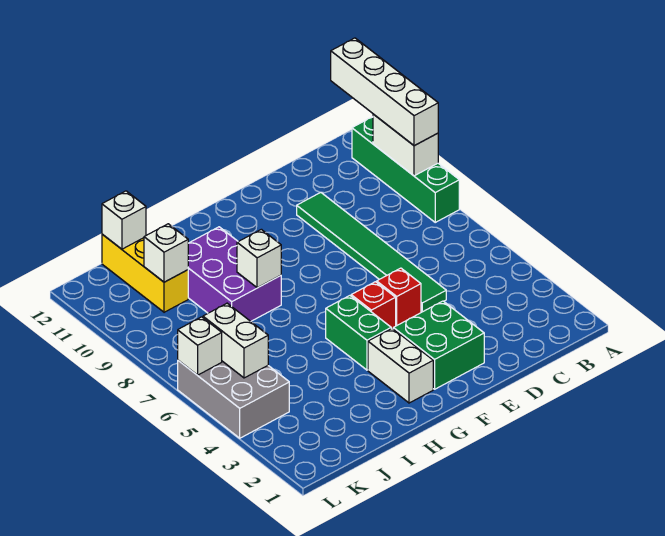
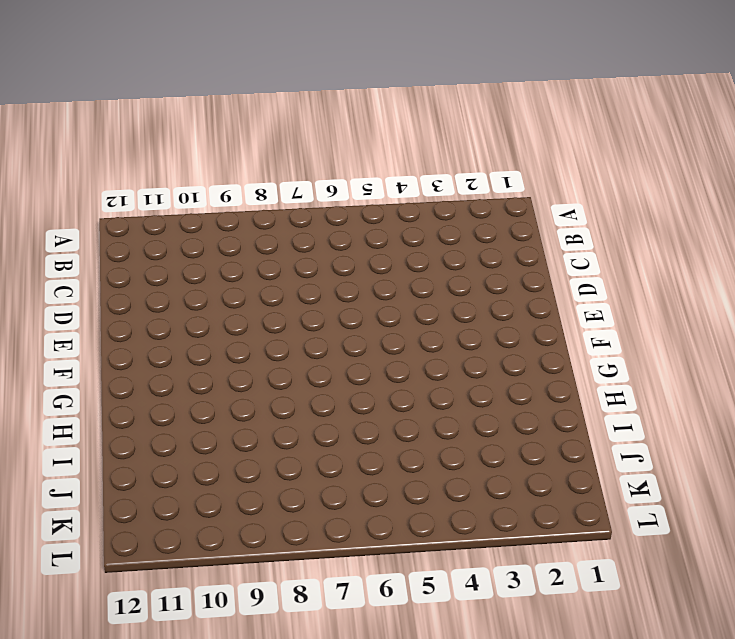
none -> green brick A8:A11 level 1
none -> green tile D5:D10 level 1
none -> green brick E2:F3 level 1

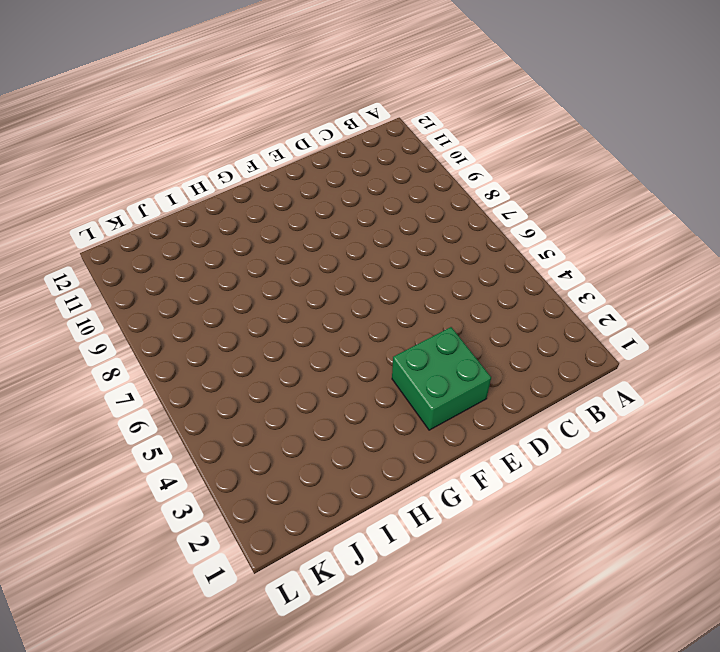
none -> green brick A8:A11 level 1
none -> green tile D5:D10 level 1
none -> red brick E5 level 1

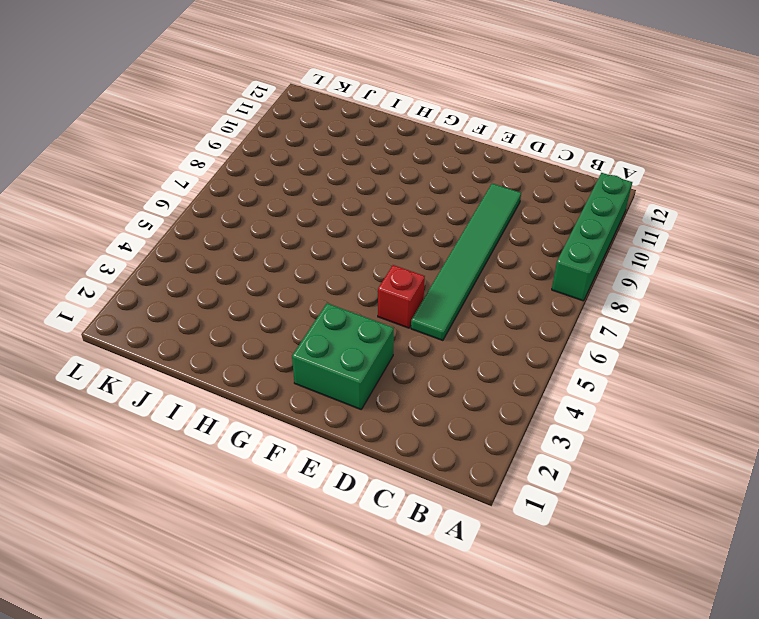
none -> red brick F5 level 1
none -> white brick G2:G3 level 1
none -> green brick G4:G5 level 1

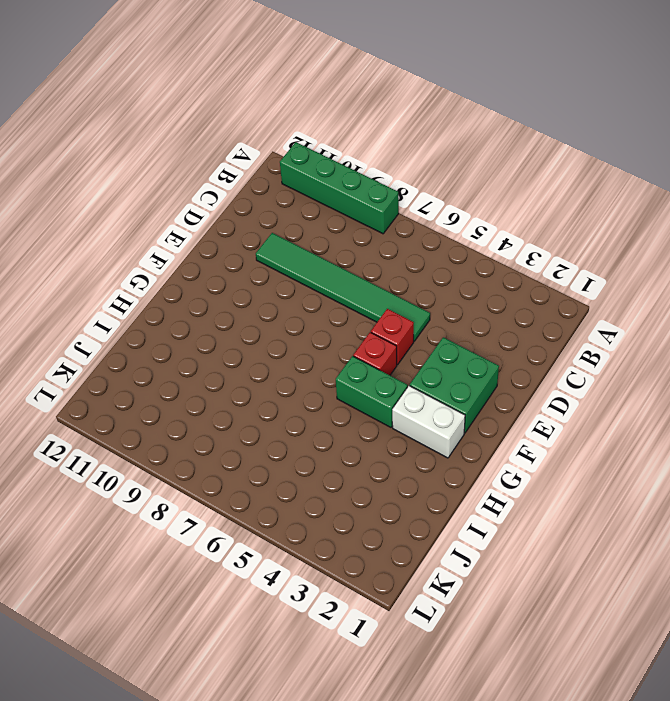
none -> purple brick H8:I10 level 1
none -> yellow brick J10:J12 level 1
none -> grey brick K4:L6 level 1

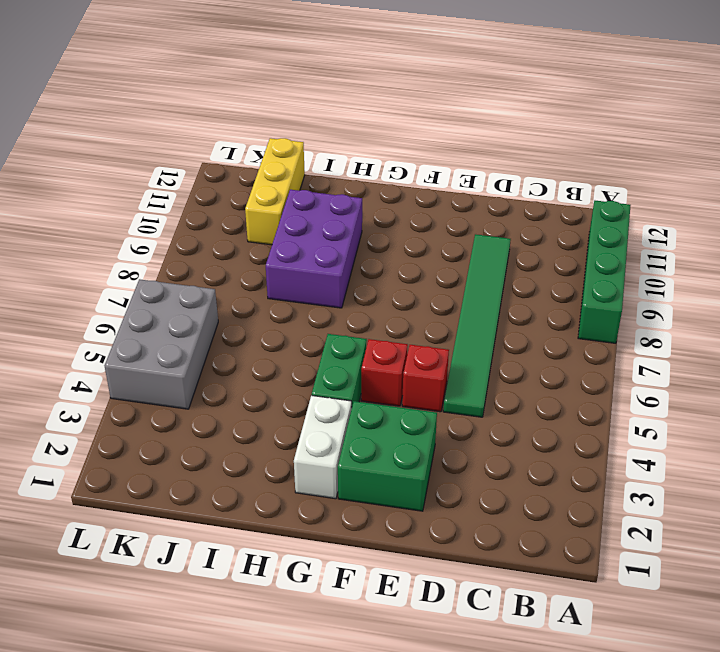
none -> white brick A9:A10 level 2
none -> white brick H8 level 2
none -> white brick J10 level 2

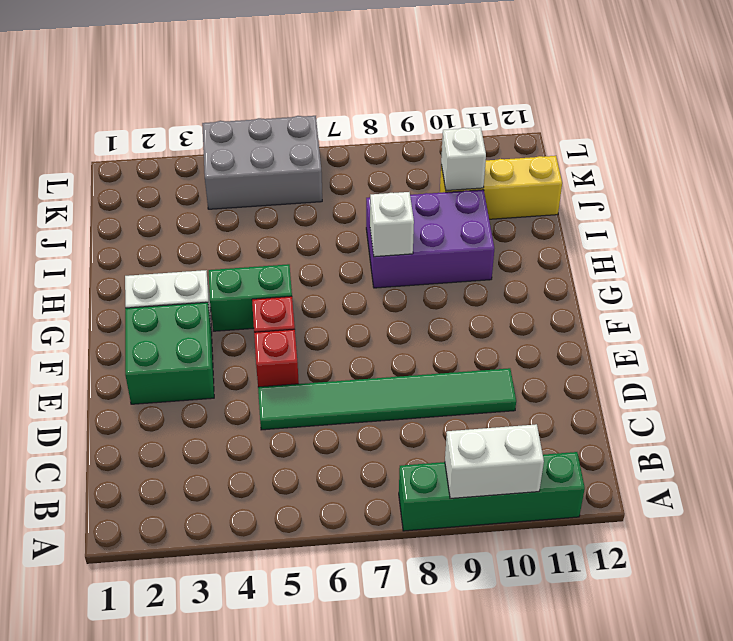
none -> white brick J12 level 2
none -> white brick K5:K6 level 2
none -> white brick L6 level 2

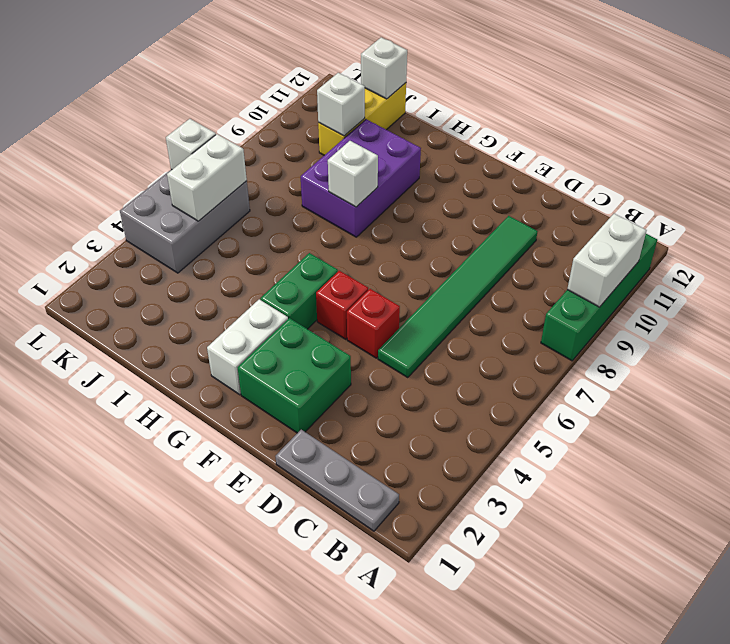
grey plate B1:D1 level 1 -> none
none -> white brick A9:A12 level 3

